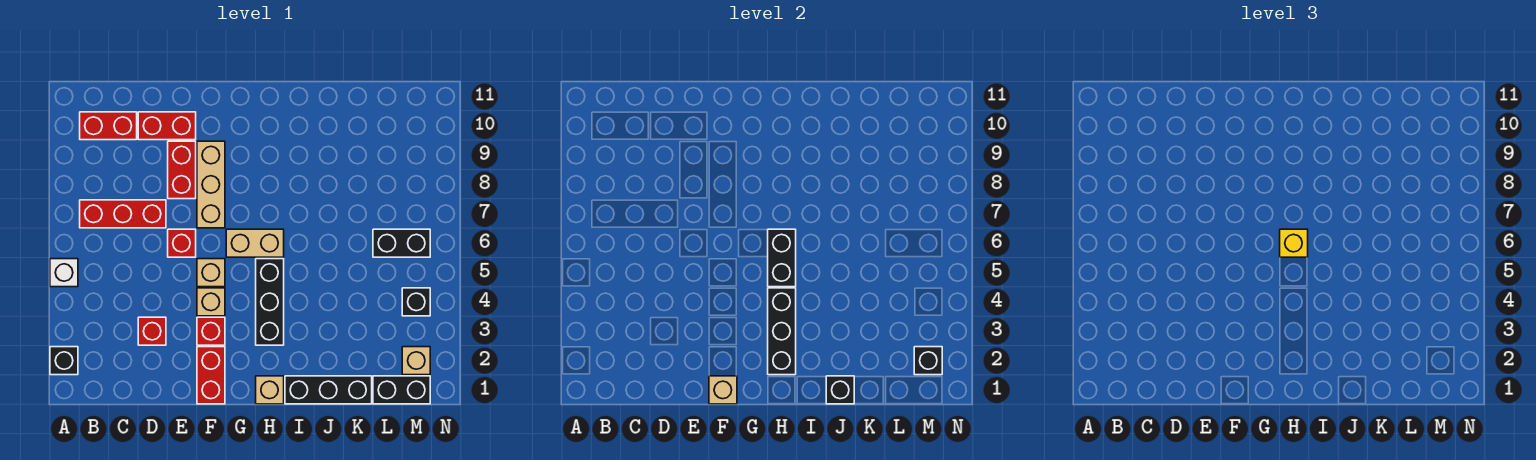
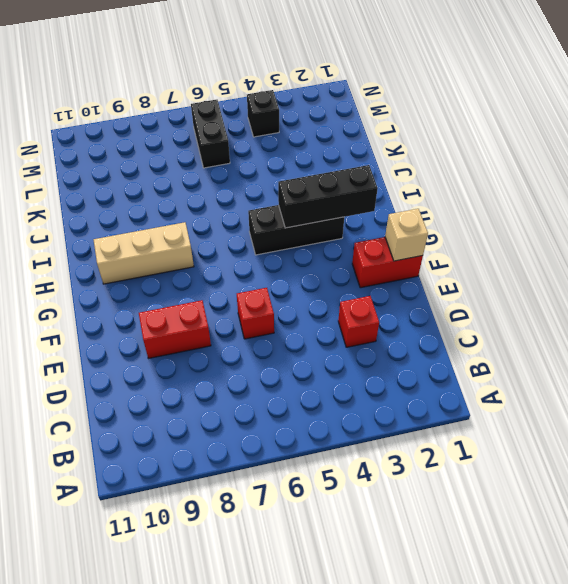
tan brick H8:H10 level 1 -> tan brick F7:F9 level 1
none -> black brick A2 level 1
none -> white brick A5 level 1
none -> red brick B7:D7 level 1

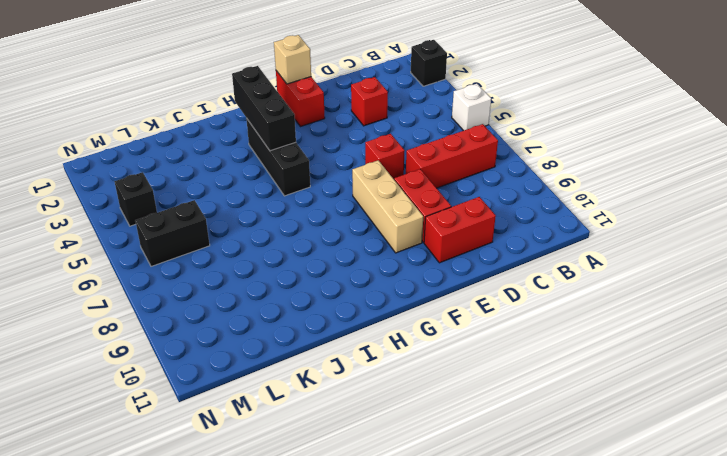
none -> red brick B10:C10 level 1
none -> red brick F3 level 1
none -> tan brick F4 level 1

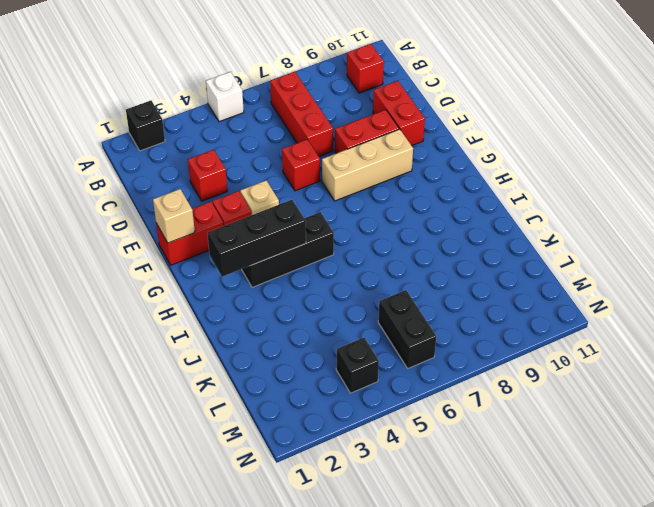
red brick B10 level 1 -> red brick B10:C10 level 1
none -> tan brick F5 level 1
none -> tan brick G6:H6 level 1
none -> tan brick H1 level 1

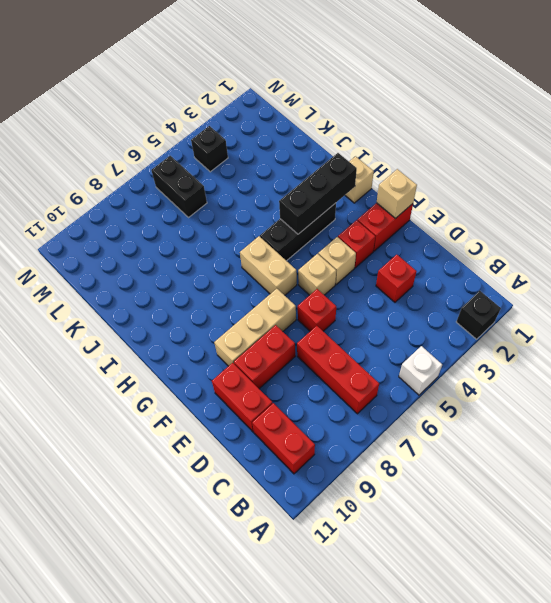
none -> black brick I1:K1 level 1
none -> black brick L1:M1 level 1
none -> tan brick M2 level 1

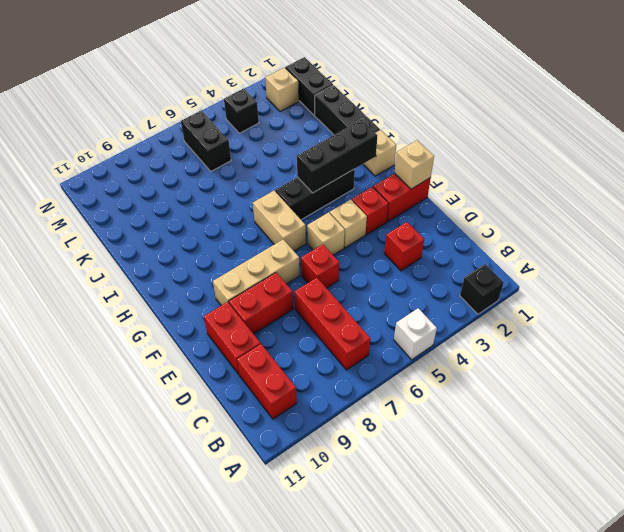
none -> black brick H5:H6 level 2
none -> black brick J1 level 2
none -> black brick M2 level 2

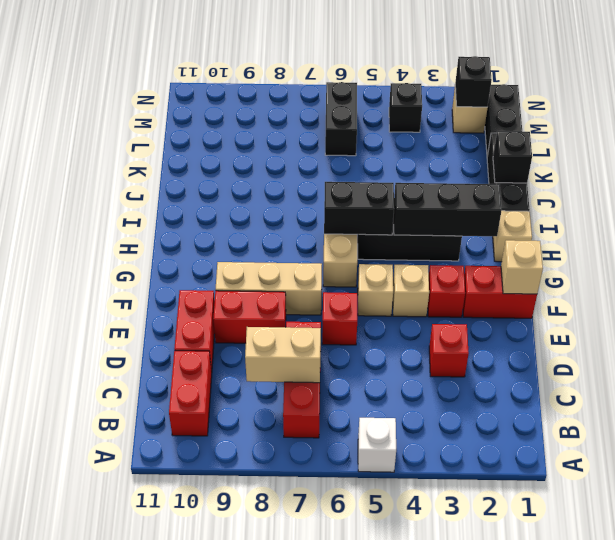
tan brick C7:C8 level 2 -> none
none -> black brick A2 level 1
none -> yellow brick H6 level 3

